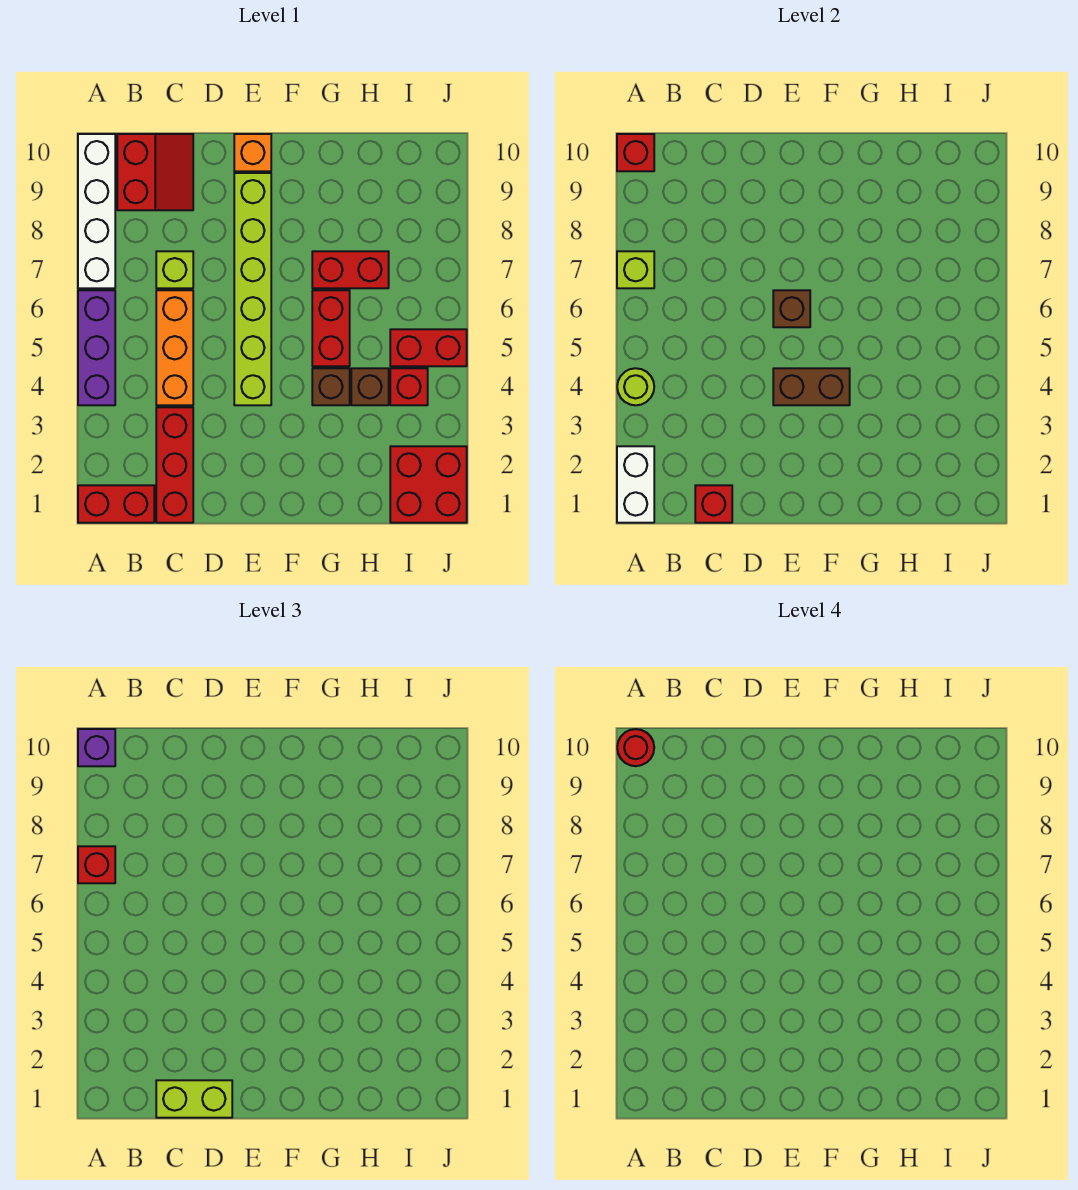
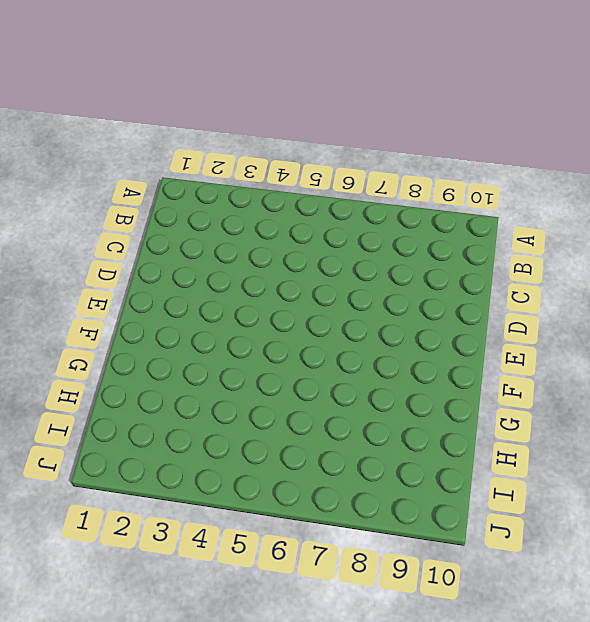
none -> red brick A1:B1 level 1
none -> purple brick A4:A6 level 1
none -> white brick A7:A10 level 1

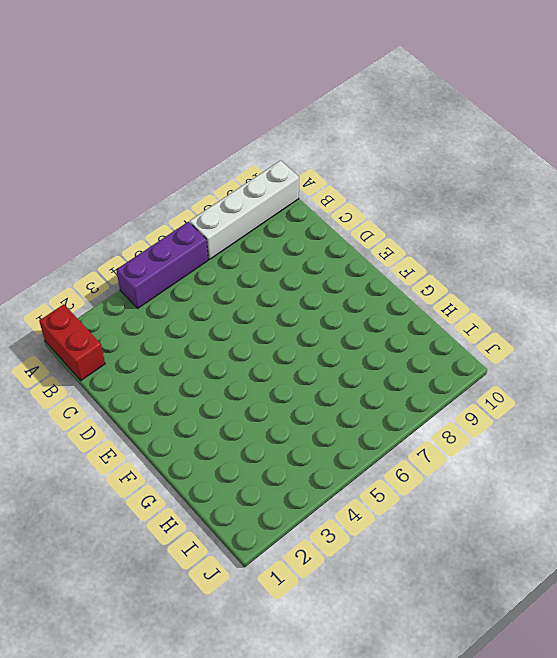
none -> red slope B9:C10 level 1 top B
none -> red brick C1:C3 level 1
none -> orange brick C4:C6 level 1

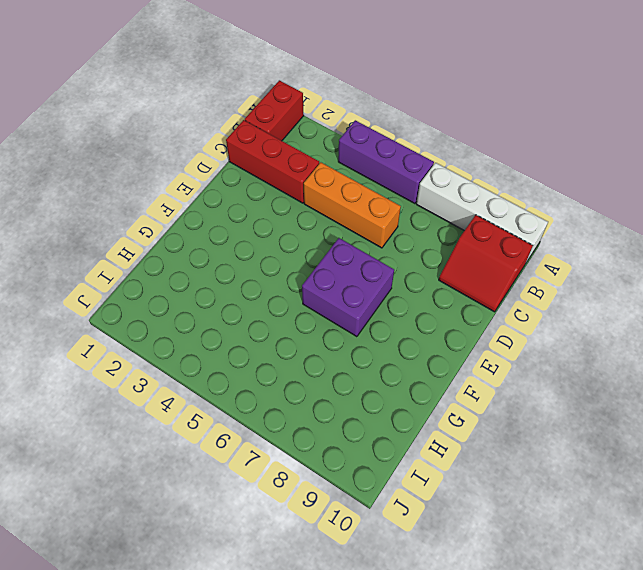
purple brick E6:F7 level 1 -> lime brick E4:E9 level 1
none -> lime brick C7 level 1
none -> orange brick E10 level 1
none -> brown brick G4 level 1

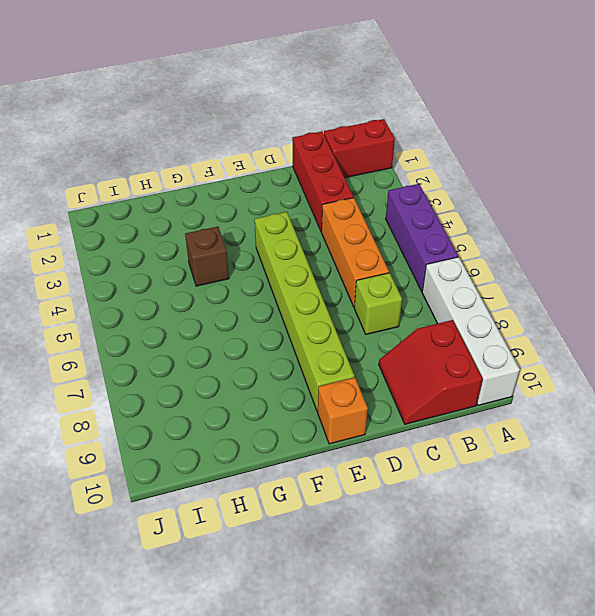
none -> red brick G5:G6 level 1
none -> red brick G7:H7 level 1
none -> brown brick H4 level 1

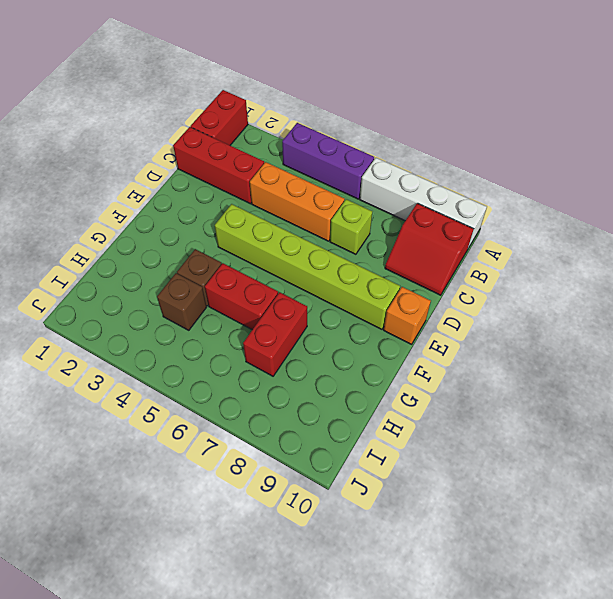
none -> red brick I1:J2 level 1
none -> red brick I4 level 1
none -> red brick I5:J5 level 1

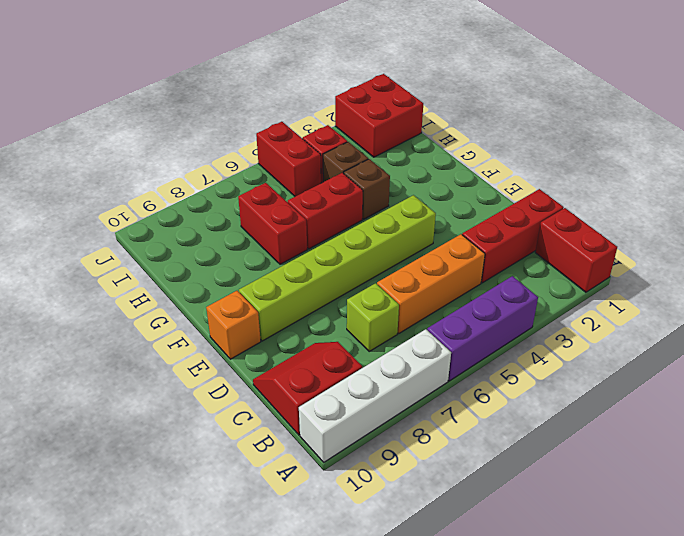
none -> white brick A1:A2 level 2
none -> lime round brick A4 level 2
none -> lime brick A7 level 2

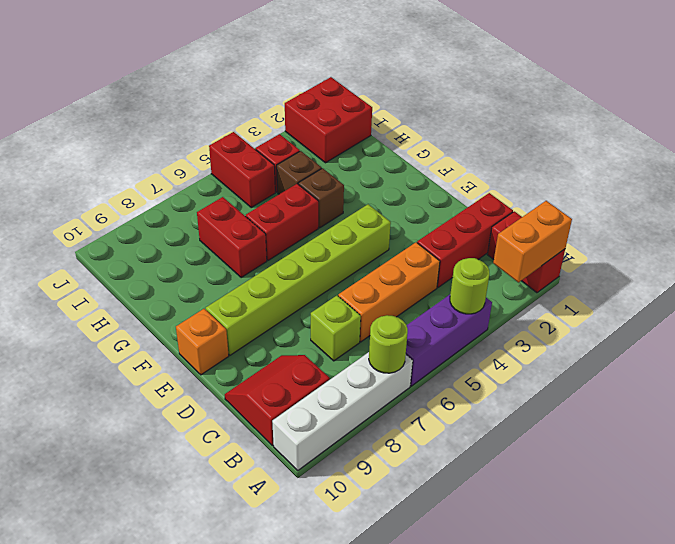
orange brick A1:A2 level 2 -> white brick A1:A2 level 2
lime round brick A7 level 2 -> lime brick A7 level 2
none -> red brick A10 level 2
none -> red brick C1 level 2
none -> brown brick E4:F4 level 2

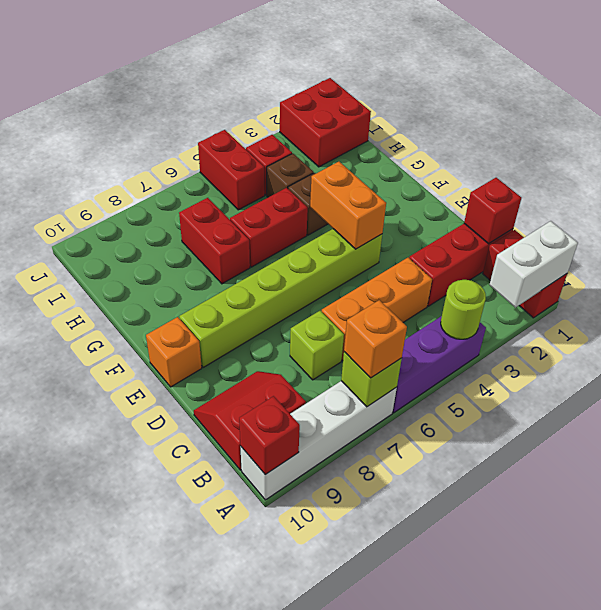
orange brick A7 level 3 -> red brick A7 level 3
orange brick E4:F4 level 2 -> brown brick E4:F4 level 2
none -> brown brick E6 level 2
none -> purple brick A10 level 3
none -> lime brick C1:D1 level 3

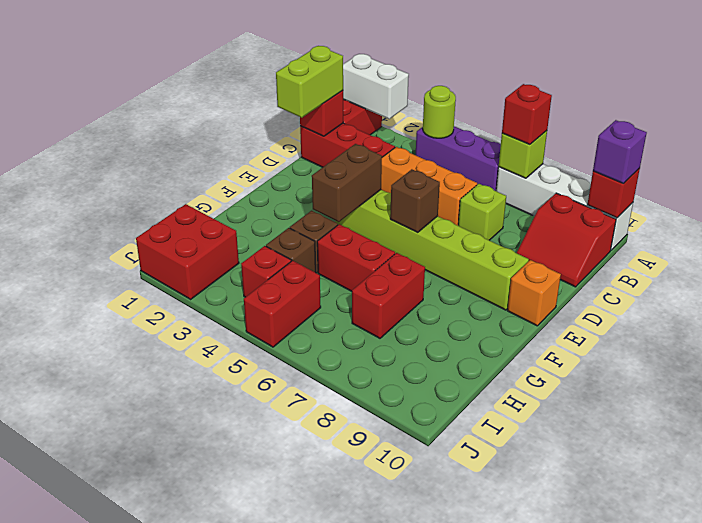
none -> red round brick A10 level 4

